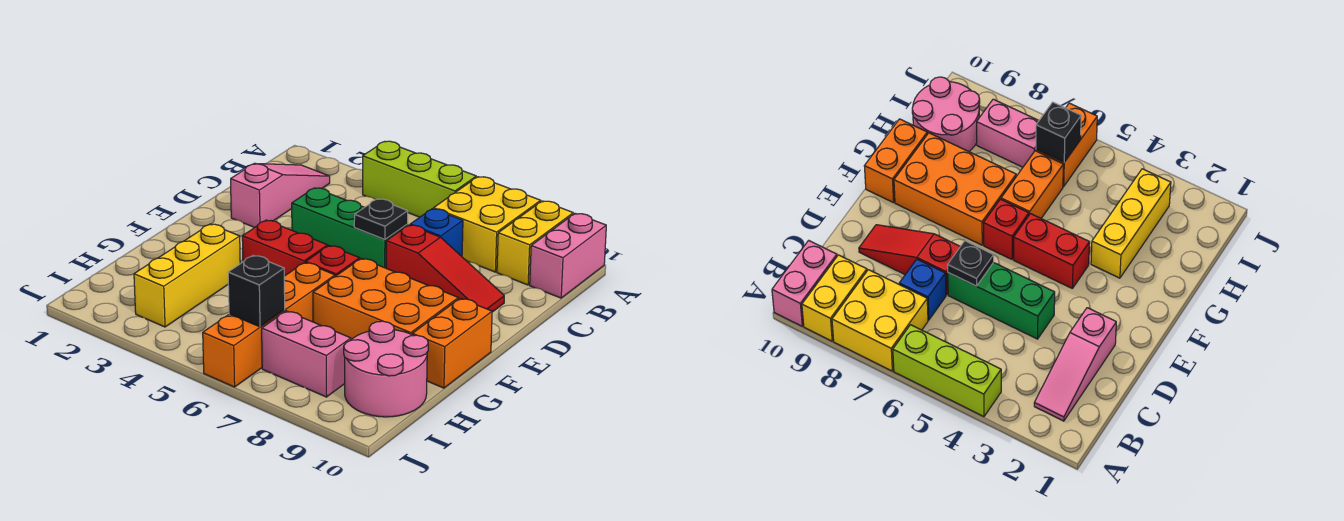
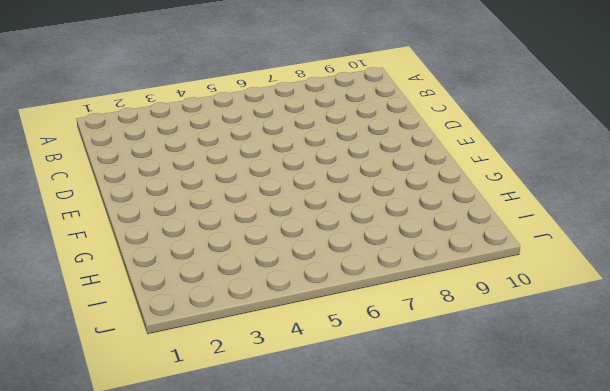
none -> lime brick A4:A6 level 1
none -> yellow brick A7:B8 level 1
none -> yellow brick A9:B9 level 1

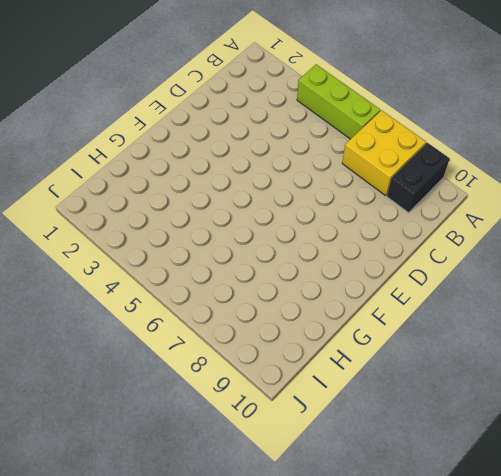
black brick A9:B9 level 1 -> yellow brick A9:B9 level 1
none -> pink brick A10:B10 level 1
none -> pink slope B2:D2 level 1 top D
none -> blue brick C7 level 1

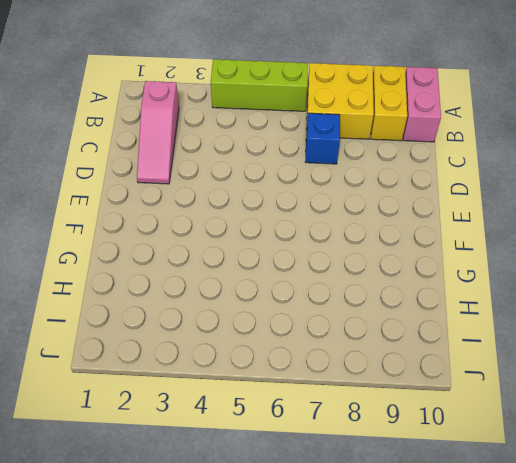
pink slope B2:D2 level 1 top B -> pink slope B2:D2 level 1 top D
none -> green brick D4:D6 level 1
none -> red slope D7:D9 level 1 top 7
none -> red brick F4:F5 level 1

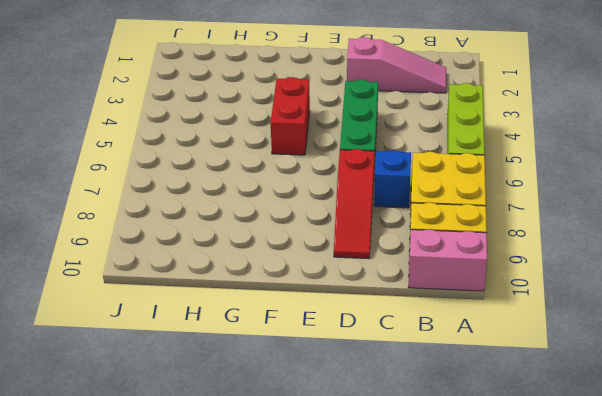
none -> red brick F6 level 1
none -> orange brick F7:G9 level 1
none -> orange brick F10:G10 level 1

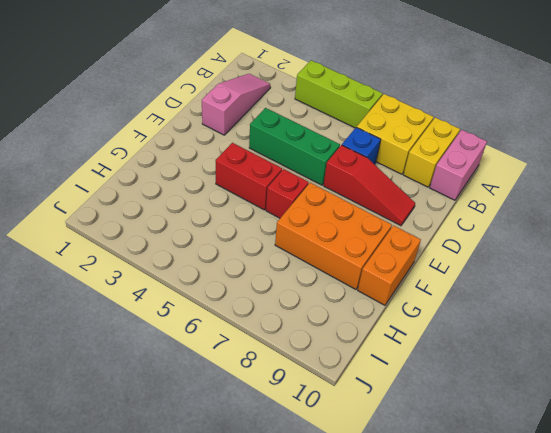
none -> yellow brick G3:I3 level 1
none -> orange brick G6:H6 level 1
none -> pink round brick H9:I10 level 1

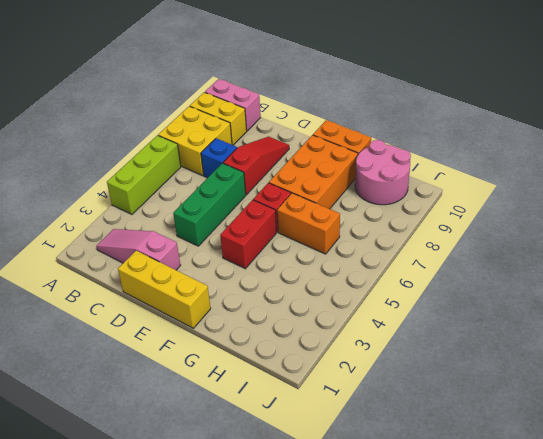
yellow brick D1:F1 level 1 -> yellow brick G3:I3 level 1
none -> orange brick I6:J6 level 1
none -> pink brick I7:I8 level 1
none -> black plate D6 level 2

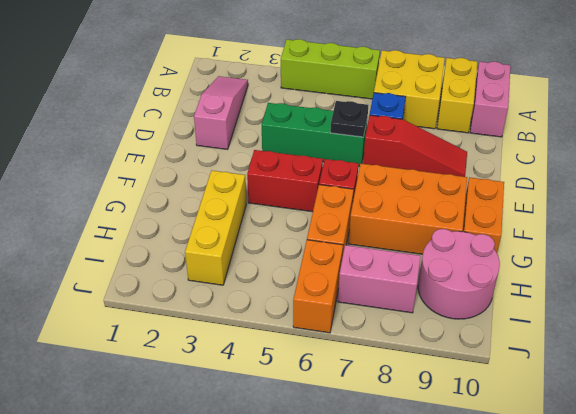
none -> black brick I6 level 2

